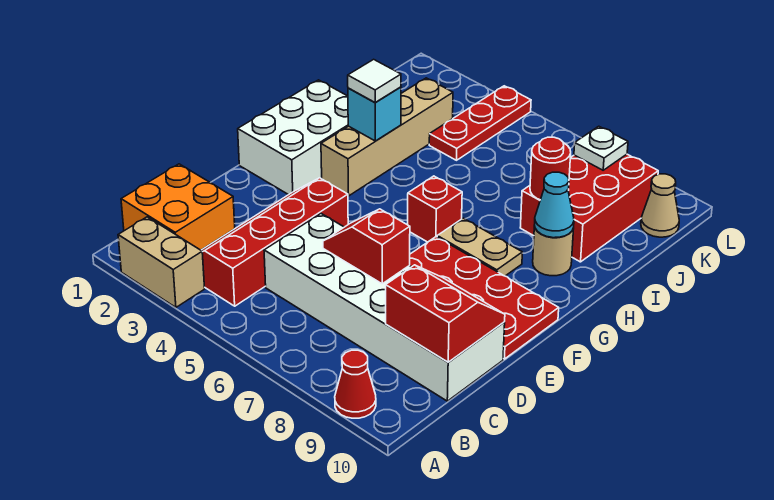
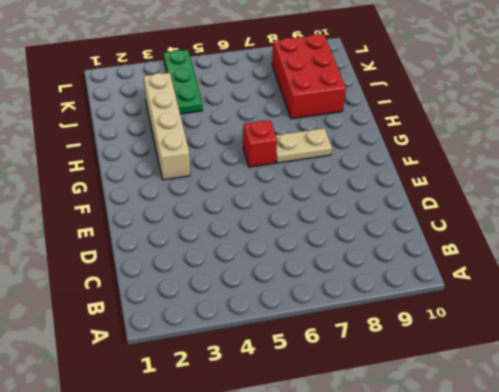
green plate J4:L4 level 1 -> red plate J4:L4 level 1
none -> tan brick A2:A3 level 1
none -> red cone A9 level 1
none -> orange brick B1:C2 level 1

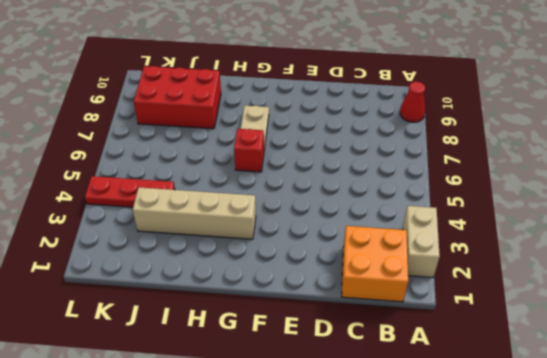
none -> red slope B3:E4 level 1 top 4
none -> white brick C5:D10 level 1
none -> red plate E7:F10 level 1

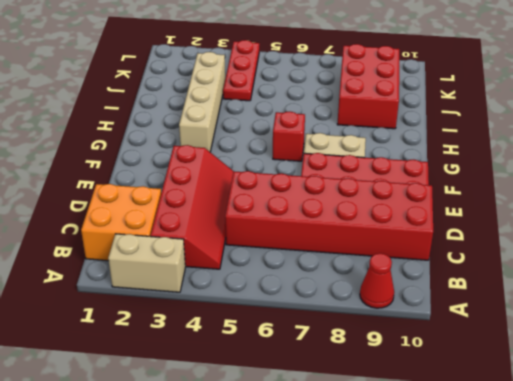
red slope B3:E4 level 1 top 3 -> red slope B3:E4 level 1 top 4
red brick C5:D10 level 1 -> white brick C5:D10 level 1
none -> white brick F1:H2 level 1
none -> tan round brick H9 level 1
none -> tan cone K10 level 1

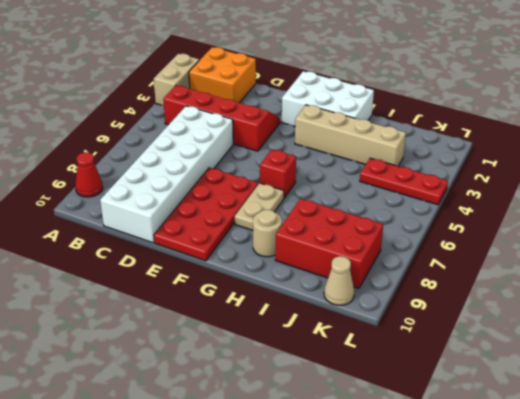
none -> red slope C9:D10 level 2 top C
none -> red slope D6:D7 level 2 top 7
none -> cyan brick H3 level 2

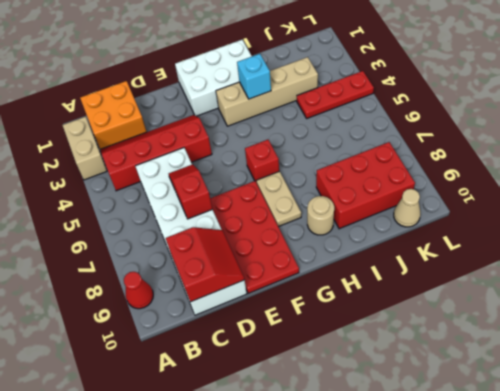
none -> cyan cone H9 level 2
none -> red round brick I8 level 2
none -> white plate K8 level 2

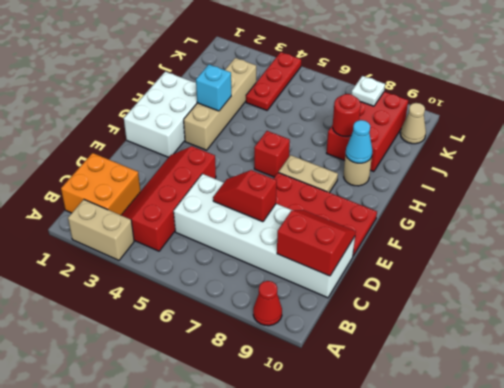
none -> white tile H3 level 3

